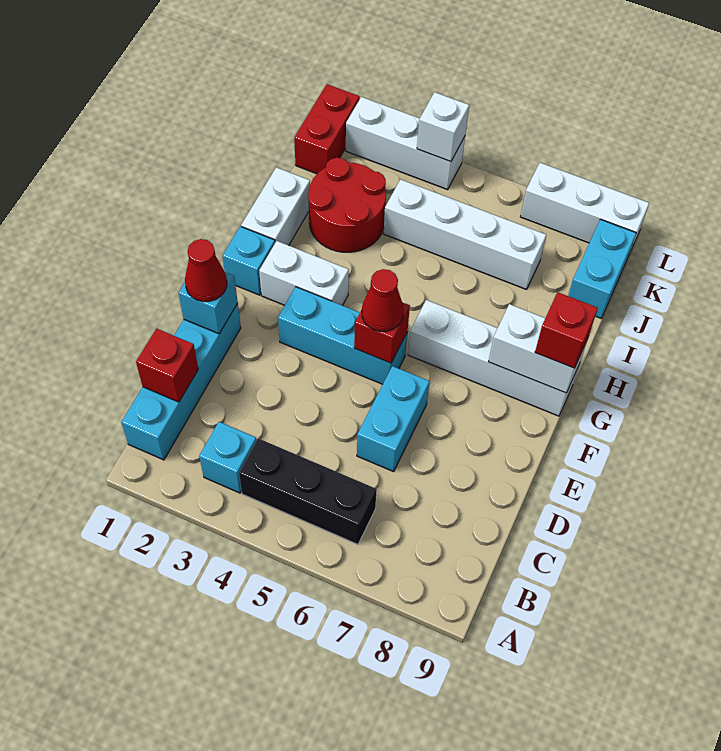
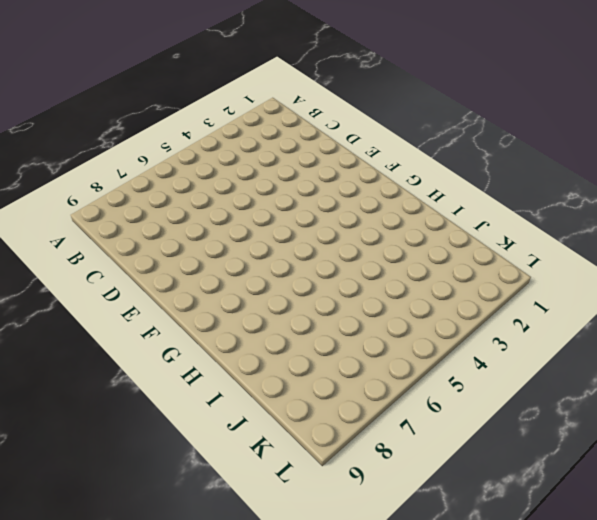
none -> cyan brick B1:E1 level 1
none -> cyan brick B3 level 1
none -> black brick B4:B6 level 1

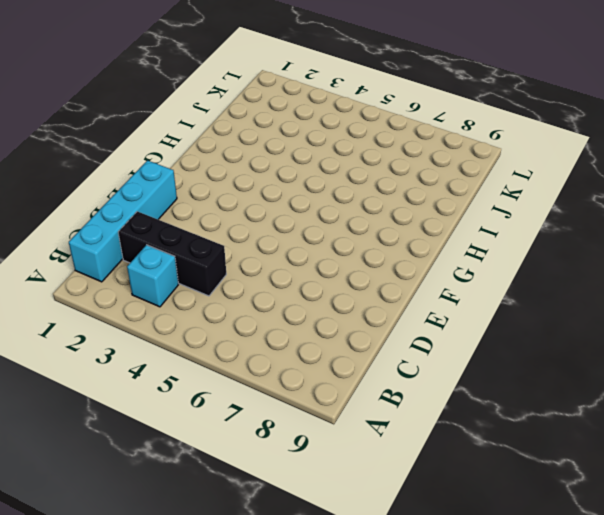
black brick C2:C4 level 1 -> black brick B4:B6 level 1
none -> cyan brick D6:E6 level 1
none -> cyan brick F3:F5 level 1
none -> cyan brick G1 level 1

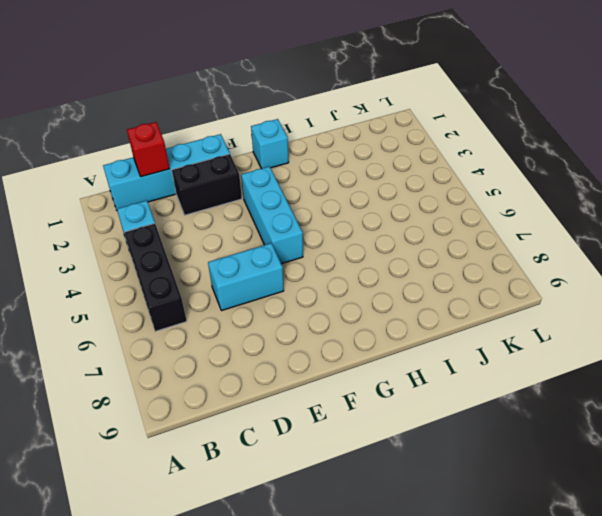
black brick D2:E2 level 1 -> none
none -> white brick G2:G3 level 1
none -> white brick G6:G9 level 1
none -> white brick H1:I1 level 1

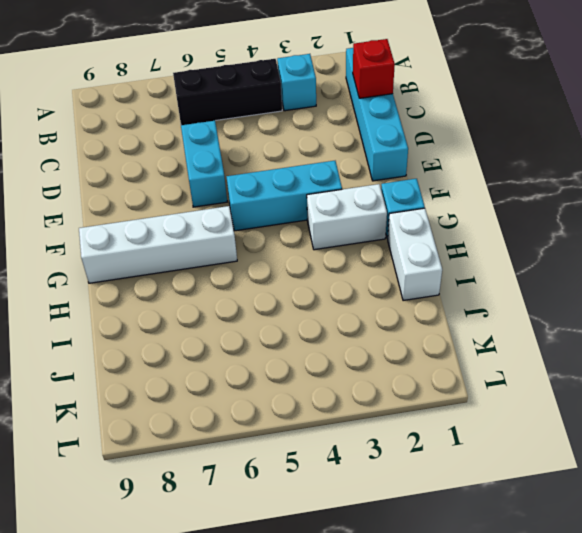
none -> red round brick I2:J3 level 1
none -> white brick J4:J7 level 1
none -> cyan brick J9:K9 level 1

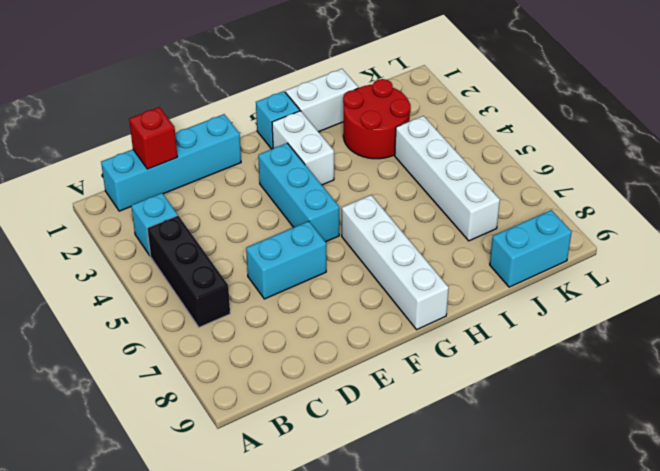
none -> red brick K1:L1 level 1
none -> white brick L2:L4 level 1
none -> white brick L7:L9 level 1

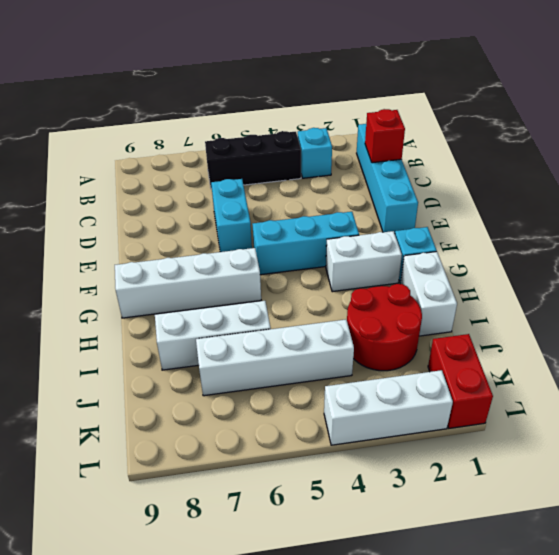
white brick I6:I8 level 1 -> white brick L7:L9 level 1
none -> cyan brick J9:K9 level 1
none -> cyan brick E1 level 2
none -> red brick F5 level 2

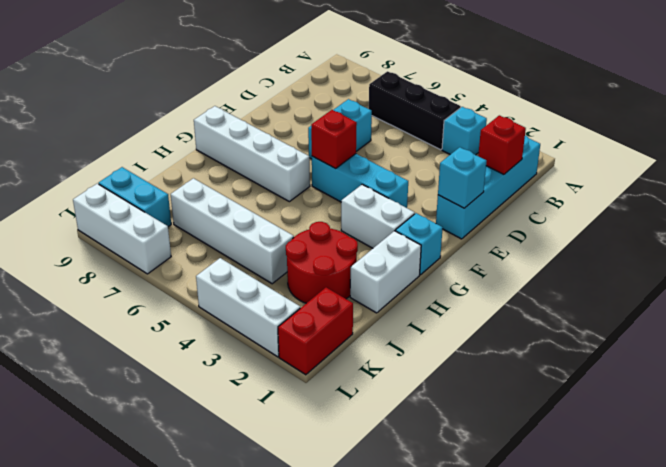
cyan brick K8:K9 level 1 -> cyan brick J9:K9 level 1
none -> white brick G8:G9 level 2
none -> white brick L4 level 2
none -> red cone E1 level 3

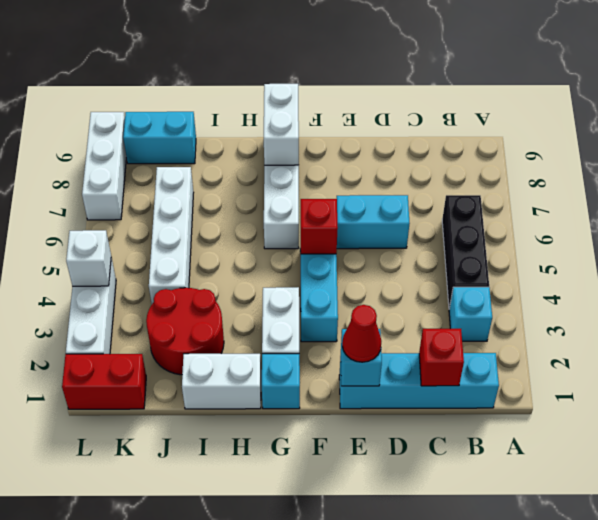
none -> red cone F5 level 3
none -> red brick G9 level 3

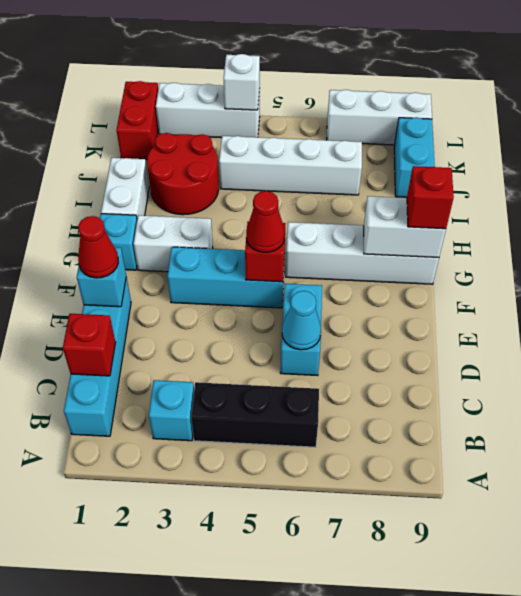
cyan cone D6 level 2 -> none

